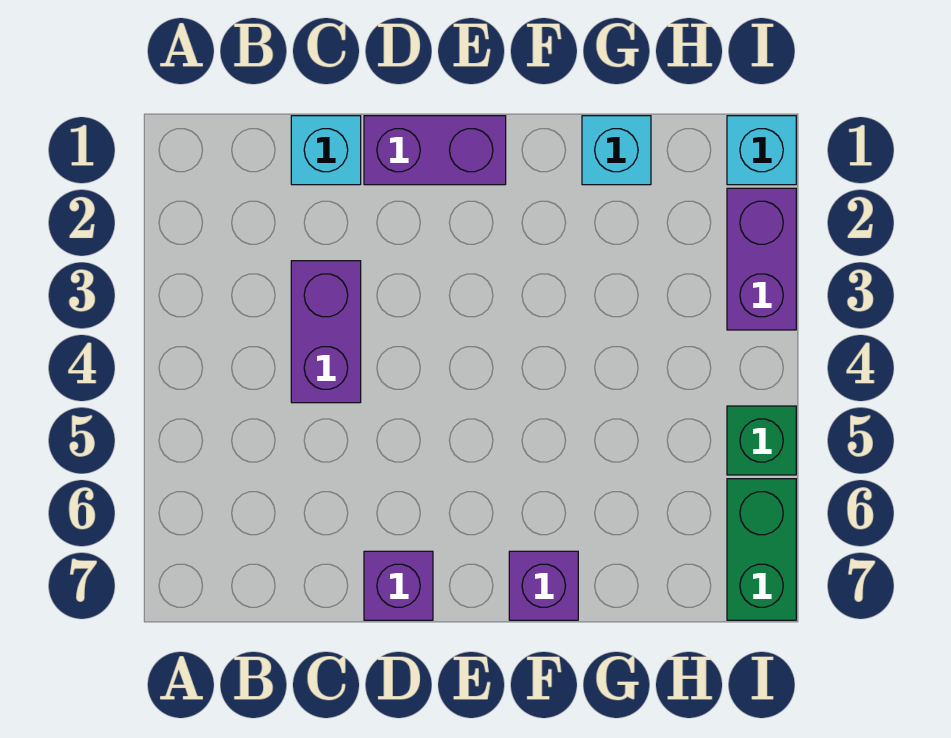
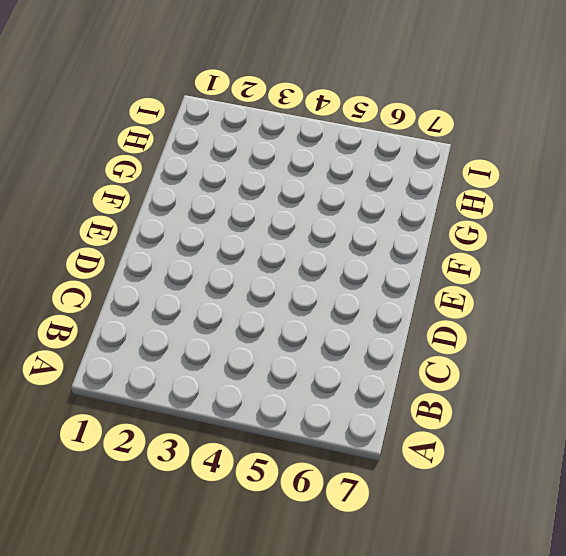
none -> cyan brick C1 level 1
none -> purple brick C3:C4 level 1

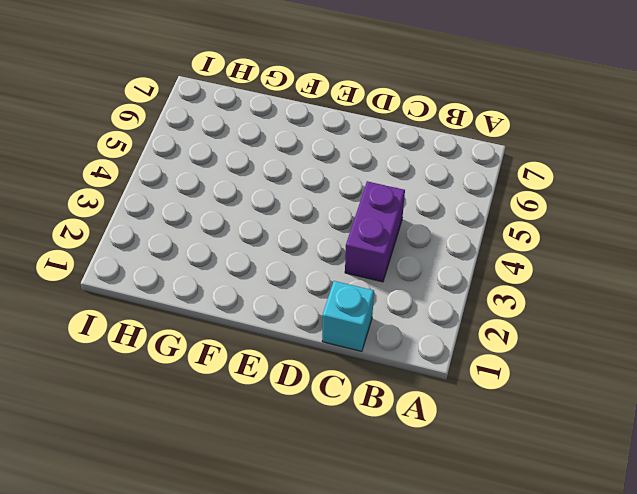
none -> purple brick D1:E1 level 1
none -> purple brick D7 level 1

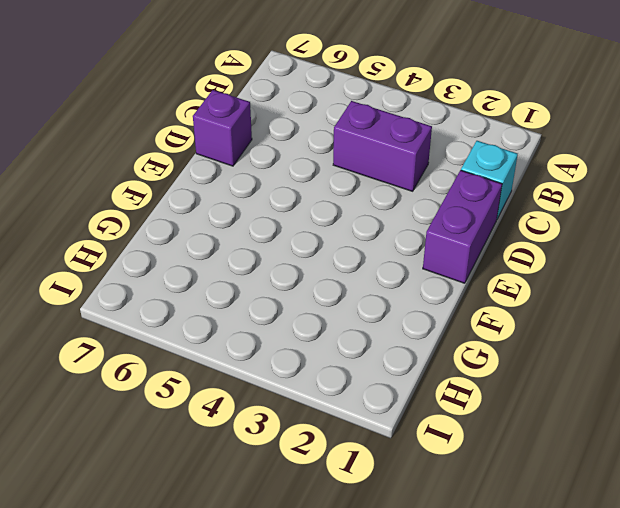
none -> purple brick F7 level 1
none -> cyan brick G1 level 1

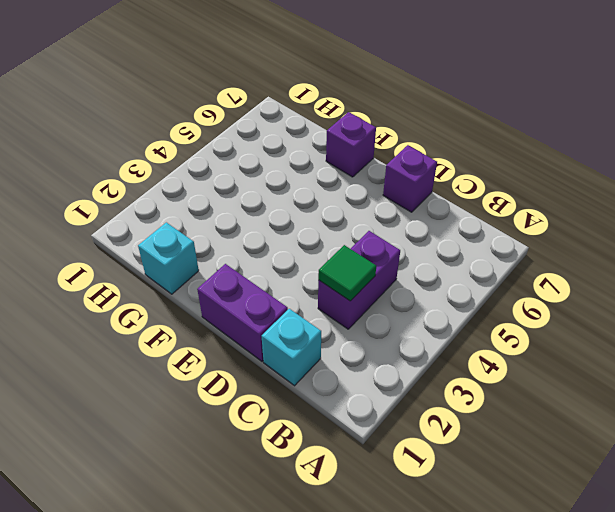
green tile C3 level 2 -> none
none -> cyan brick I1 level 1
none -> purple brick I2:I3 level 1

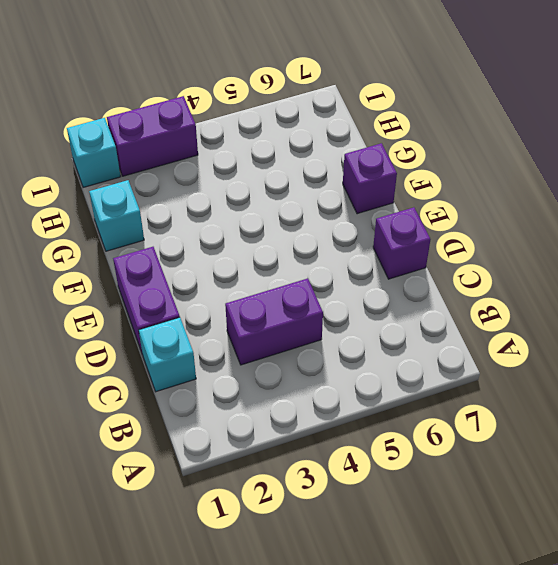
none -> green brick I5 level 1
none -> green brick I6:I7 level 1

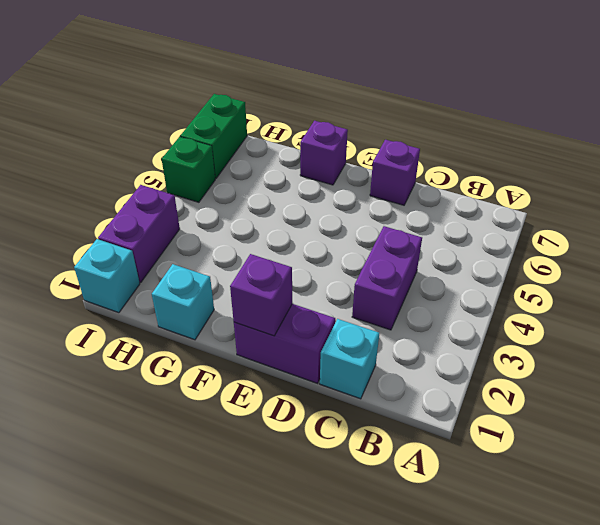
purple brick E1 level 2 -> none

